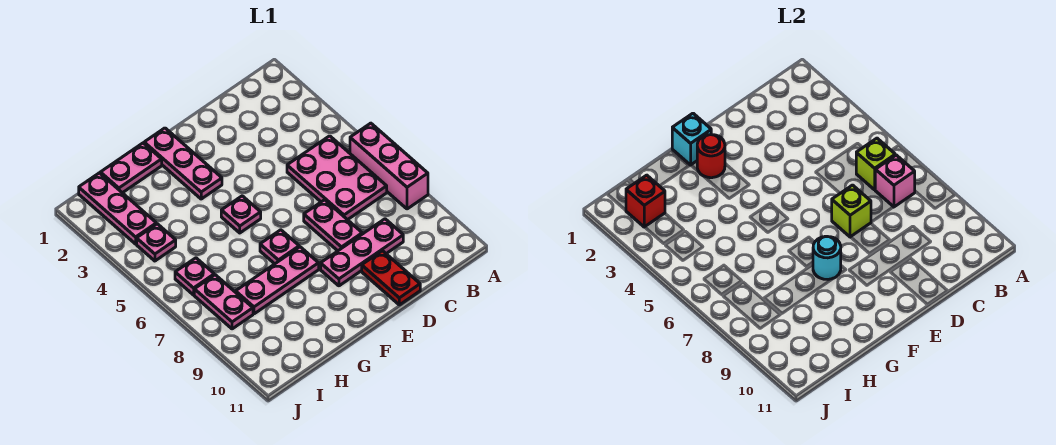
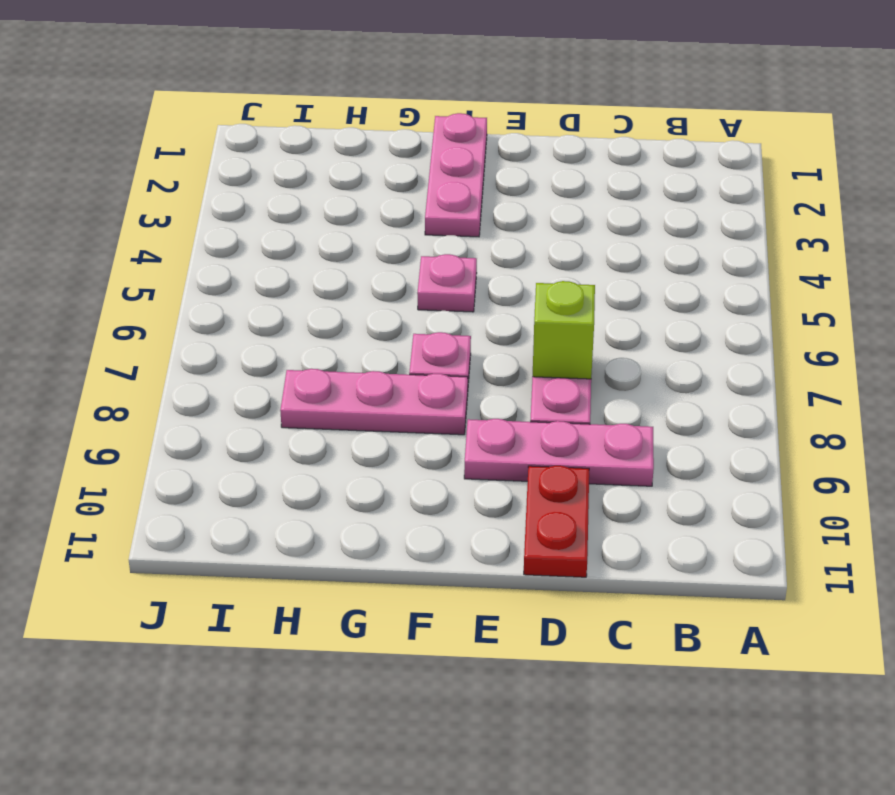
none -> pink brick A6:A8 level 1
none -> pink plate B5:C7 level 1
none -> pink plate G1:H1 level 1

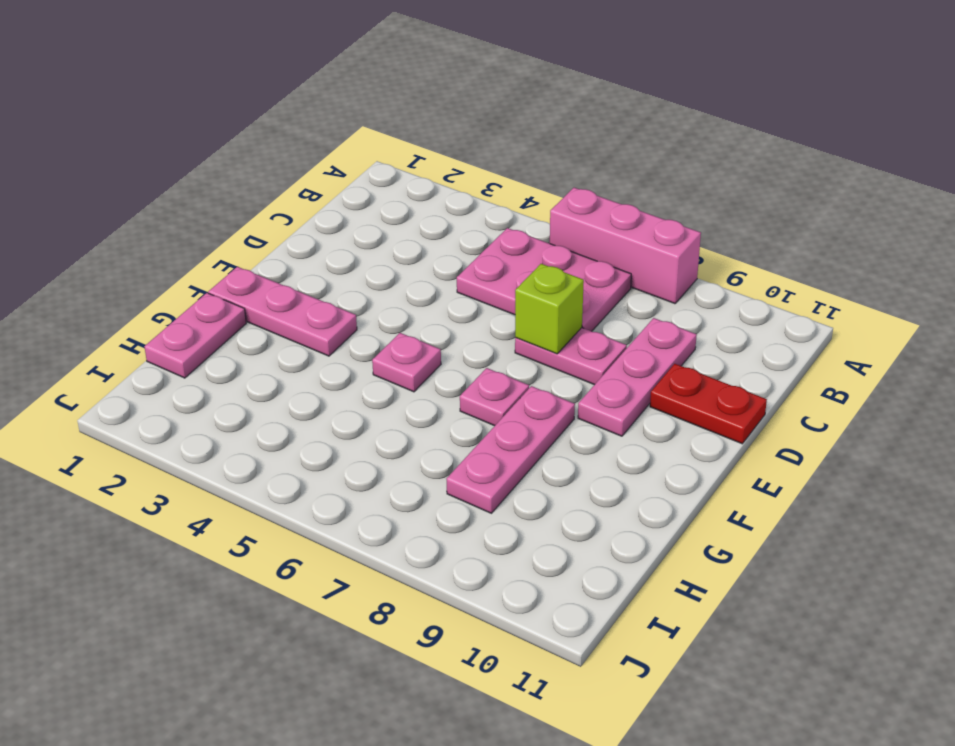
none -> pink plate I1:I3 level 1
none -> pink plate I4 level 1
none -> pink plate I6 level 1

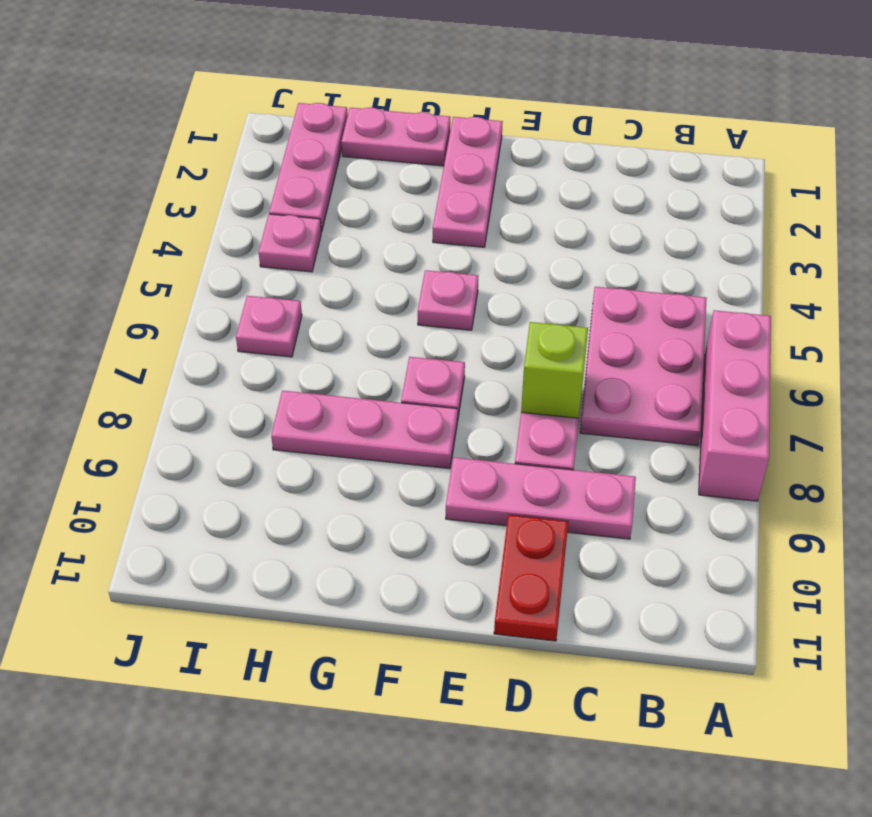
none -> pink plate I7:I8 level 1
none -> lime brick B6 level 2
none -> pink brick B7 level 2

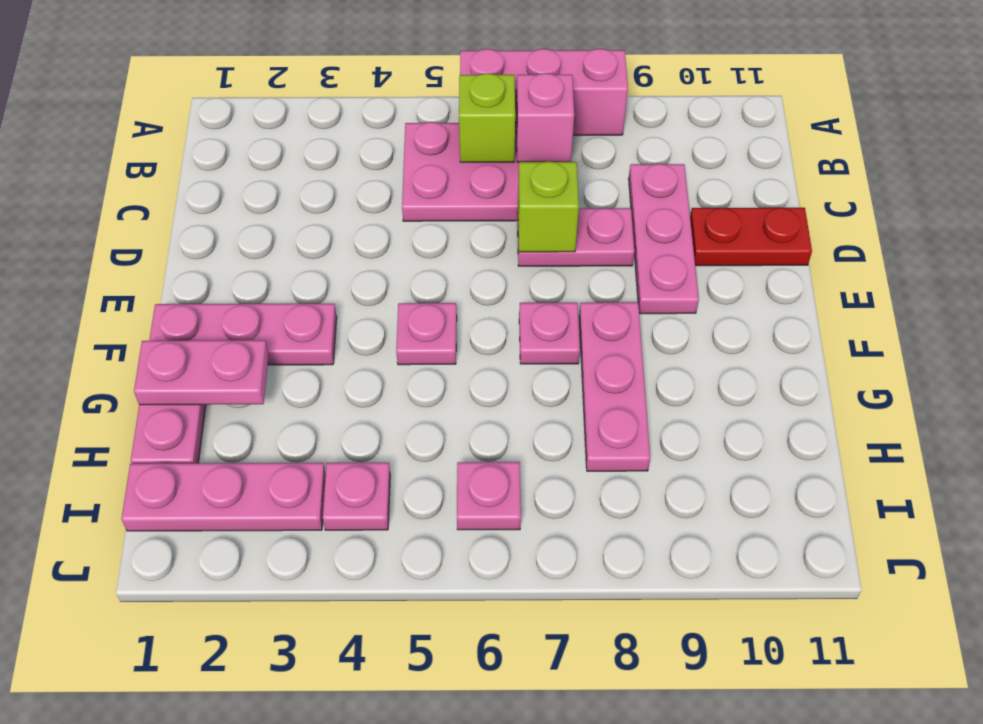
pink plate G1:G2 level 2 -> pink plate I7:I8 level 1
none -> cyan brick F1 level 2
none -> red round brick F2 level 2
none -> cyan round brick F8 level 2

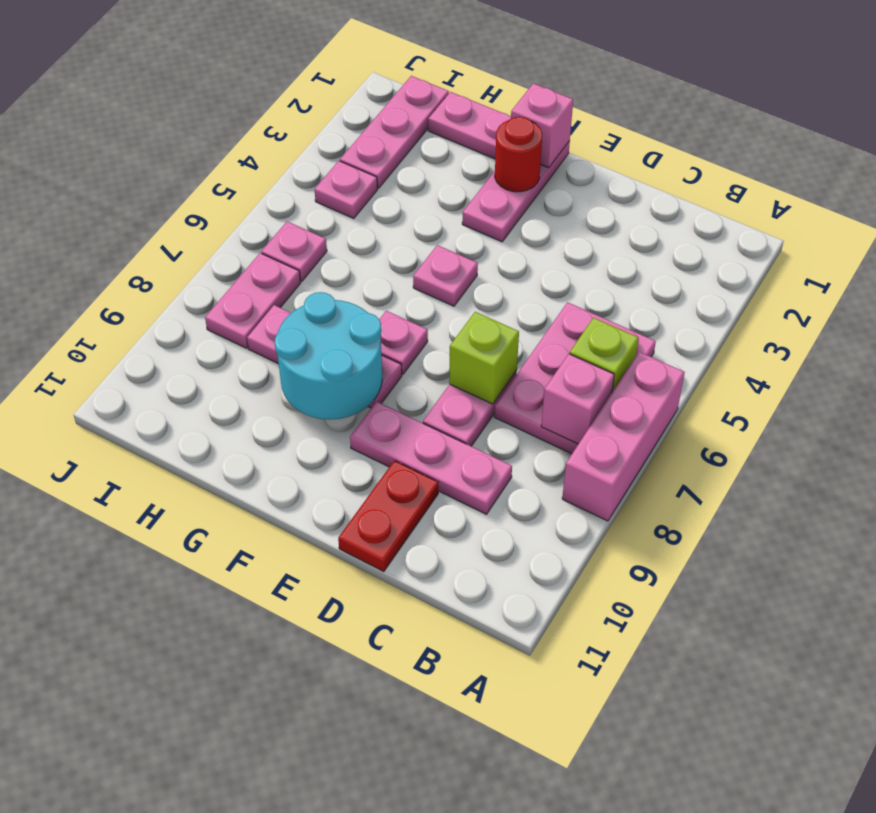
pink brick F1 level 2 -> cyan brick F1 level 2
cyan round brick F8:G9 level 2 -> cyan round brick F8 level 2
none -> red brick I2 level 2

